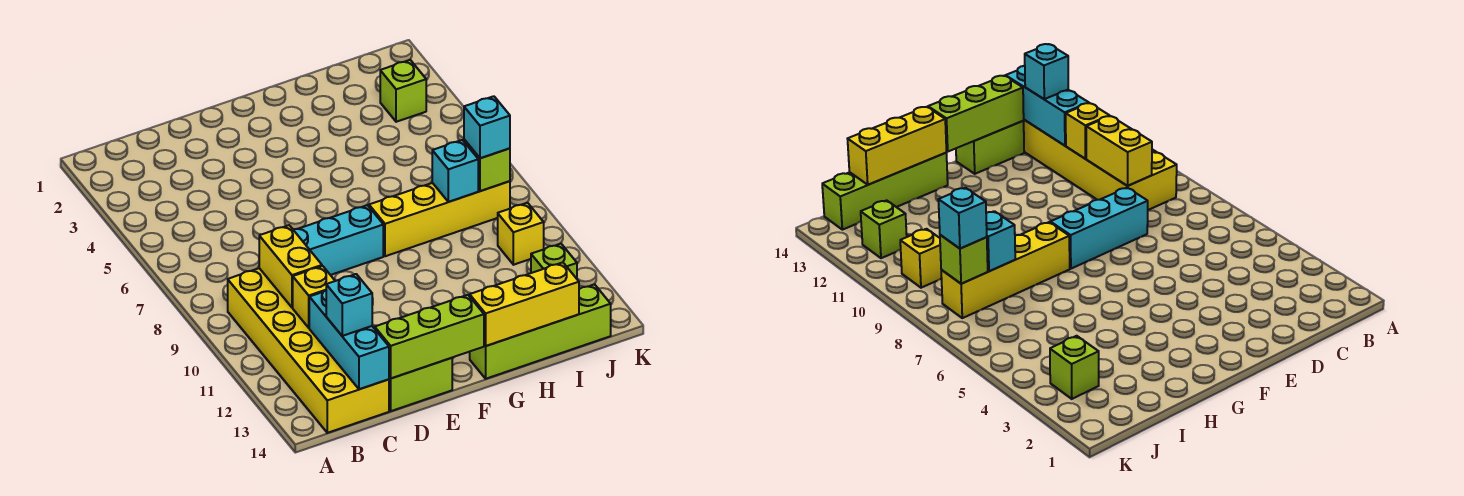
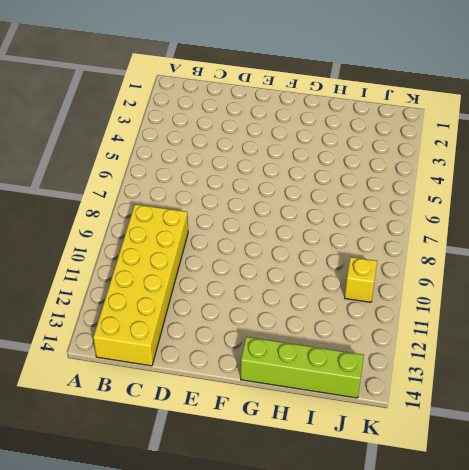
none -> cyan brick D8:F8 level 1
none -> lime brick D14:E14 level 1
none -> yellow brick G8:J8 level 1

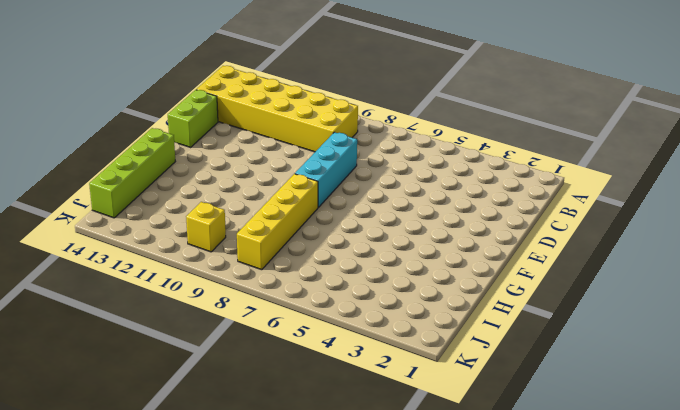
none -> lime brick J3 level 1
none -> lime brick J12 level 1
none -> yellow brick C9:C10 level 2

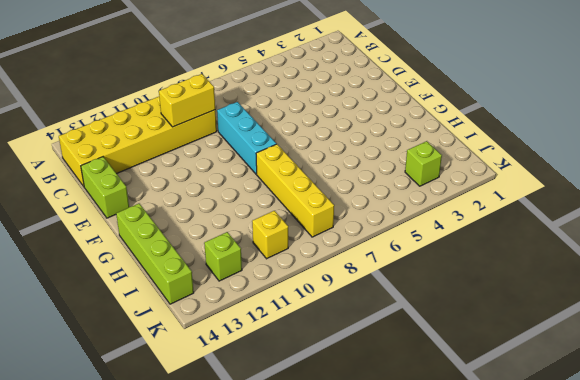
none -> yellow brick C11 level 2
none -> cyan brick C12:C14 level 2
none -> lime brick D14:F14 level 2

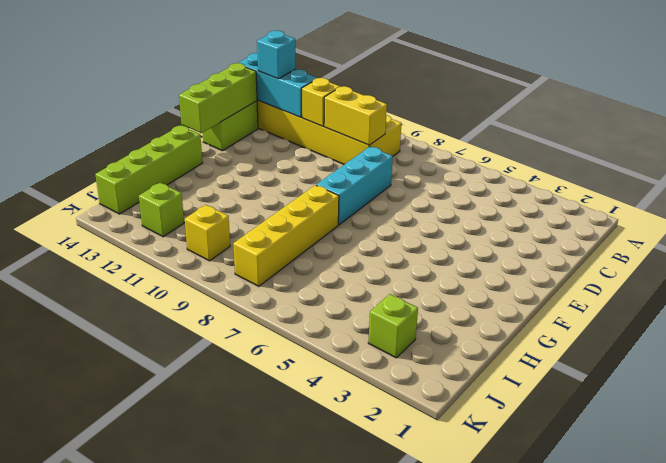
none -> yellow brick G14:I14 level 2
none -> cyan brick I8 level 2
none -> lime brick J8 level 2

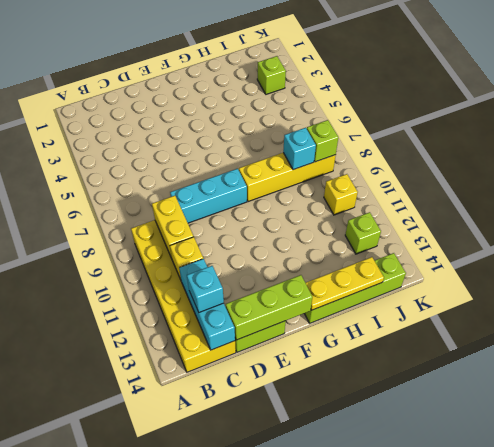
yellow plate G14:I14 level 2 -> yellow brick G14:I14 level 2
none -> cyan brick J8 level 3

